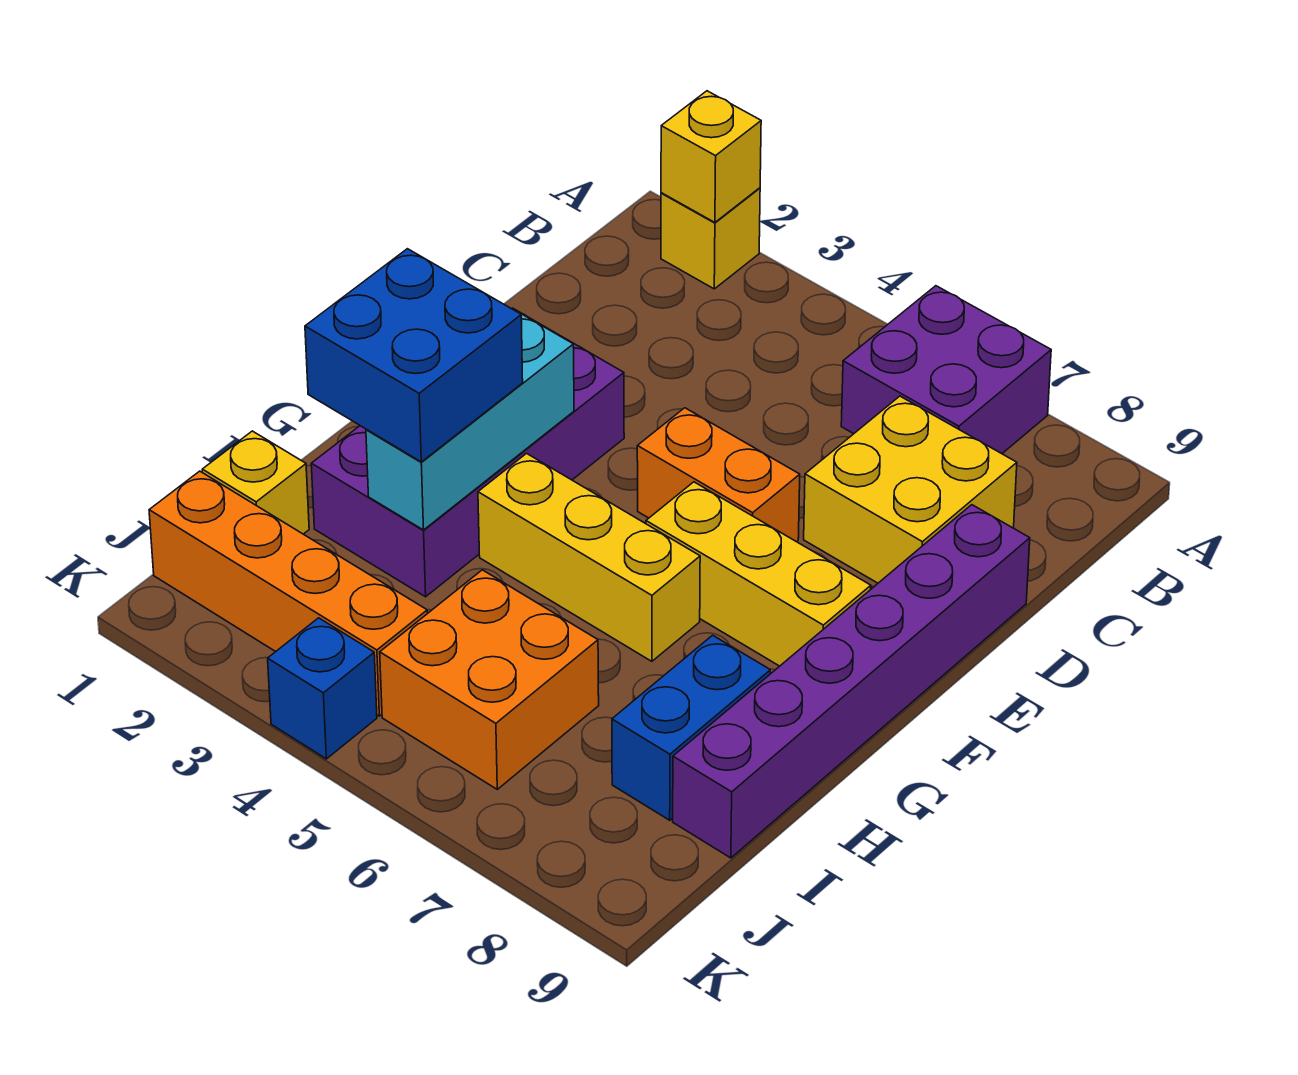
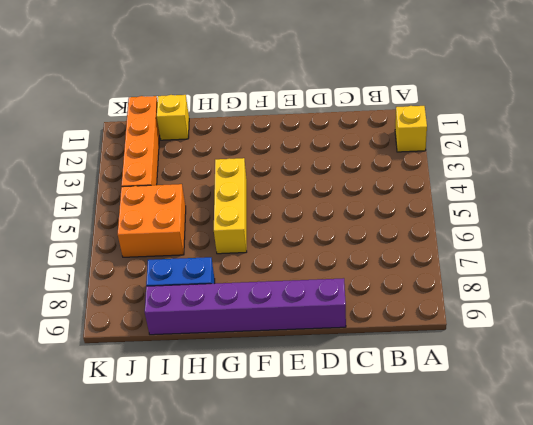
none -> purple brick A6:B7 level 1
none -> yellow brick C7:D8 level 1
none -> purple brick E2:H3 level 1

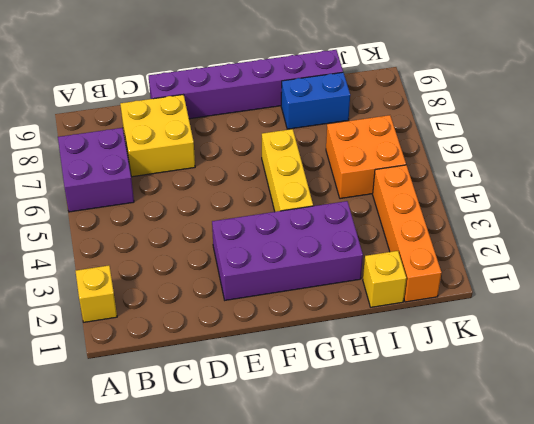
none -> orange brick E5:E6 level 1
none -> yellow brick F6:F8 level 1
none -> blue brick K4 level 1

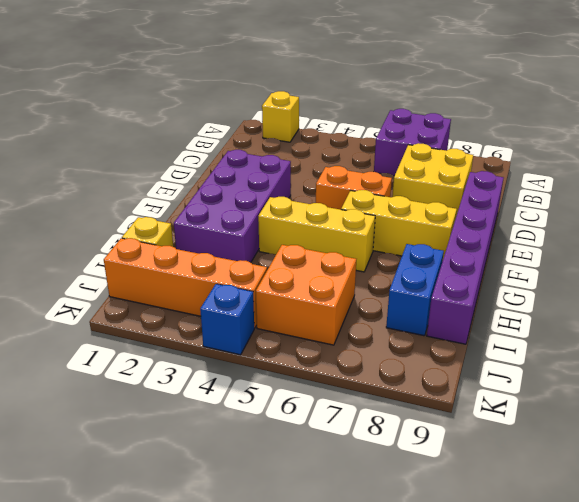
none -> yellow brick A2 level 2
none -> cyan brick F3:H3 level 2
none -> blue brick G2:H3 level 3

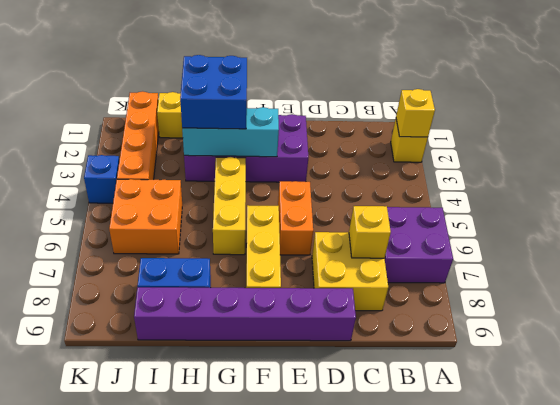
yellow brick C7 level 2 -> none

